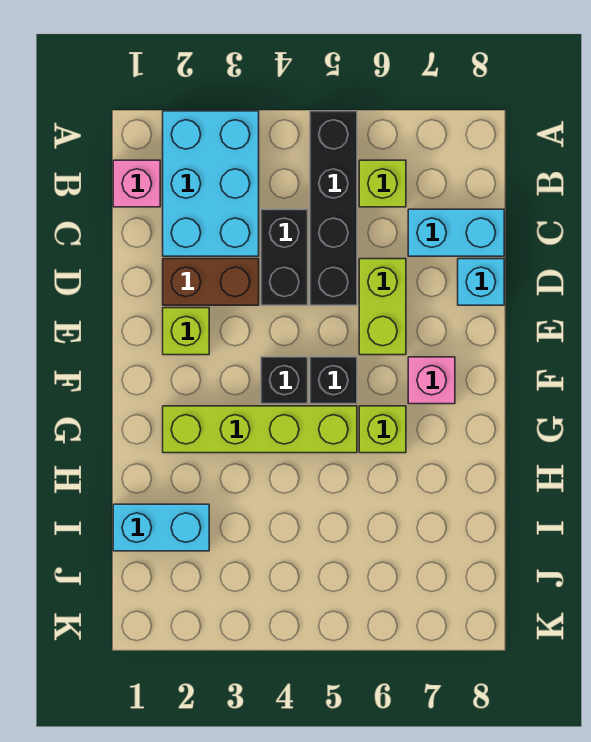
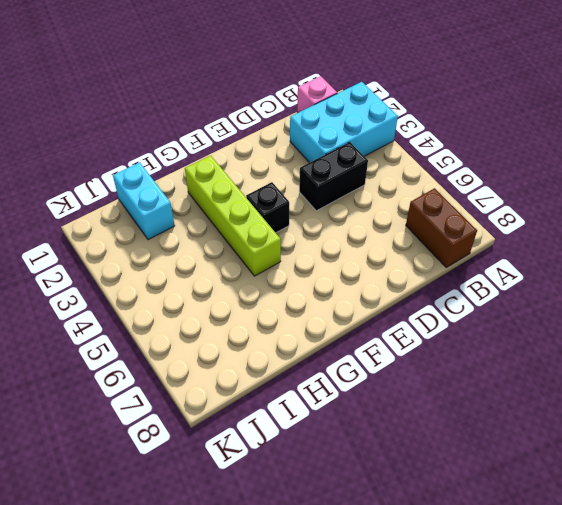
brown brick B7:B8 level 1 -> brown brick D2:D3 level 1
none -> black brick A5:D5 level 1
none -> lime brick B6 level 1
none -> cyan brick C7:C8 level 1

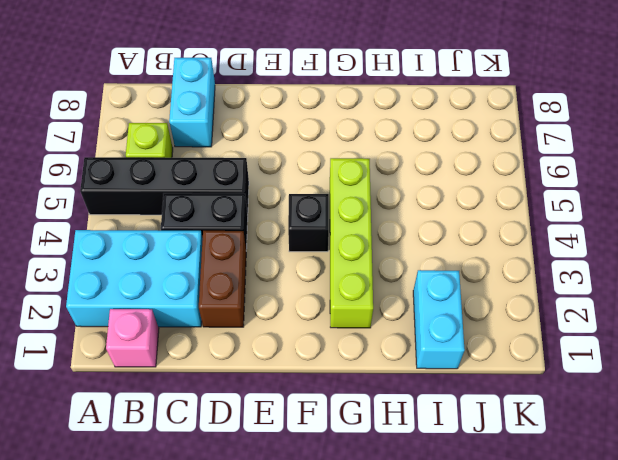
none -> lime brick D6:E6 level 1
none -> cyan brick D8 level 1
none -> lime brick E2 level 1

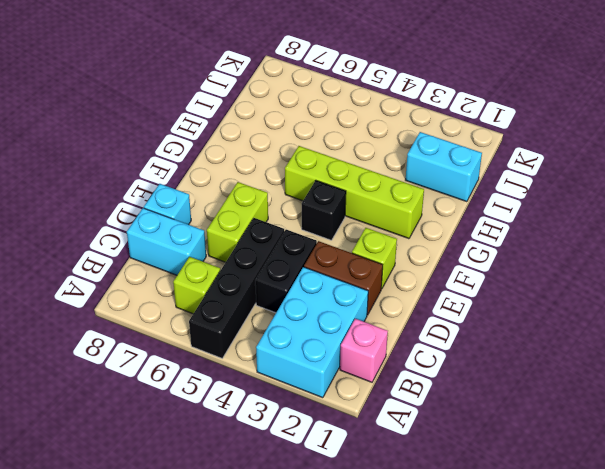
none -> black brick F5 level 1
none -> pink brick F7 level 1
none -> lime brick G6 level 1

